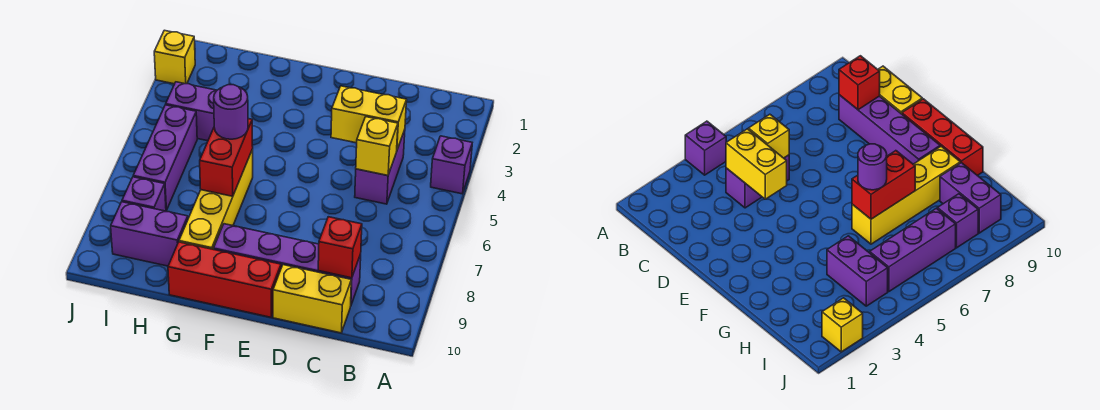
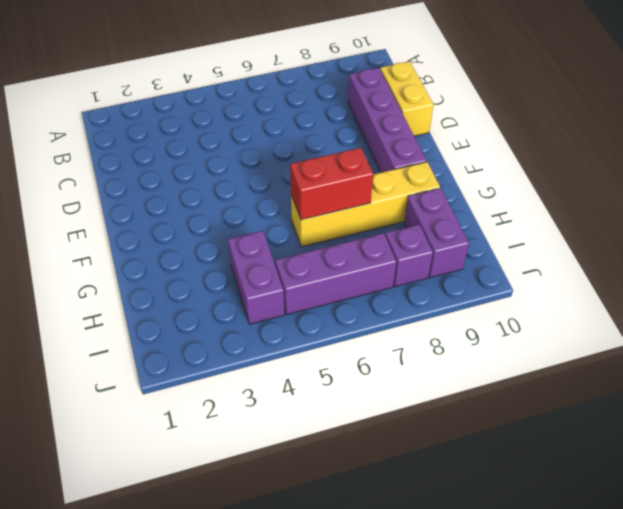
none -> purple brick A4 level 1
none -> purple brick C4:C5 level 1
none -> red brick E10:G10 level 1

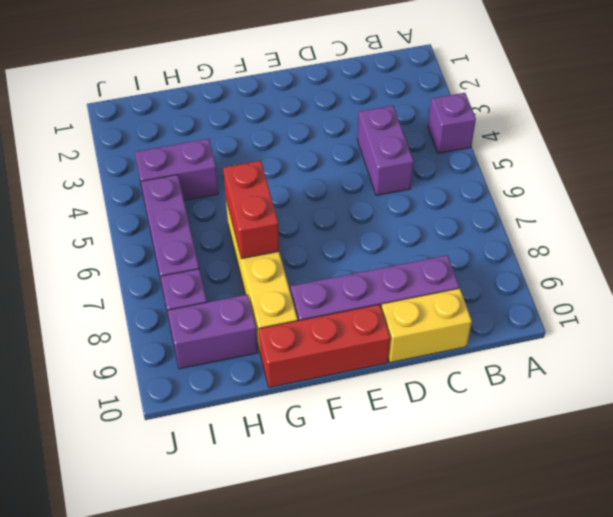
none -> yellow brick J2 level 1
none -> yellow brick C4:D4 level 2
none -> yellow brick C5 level 2

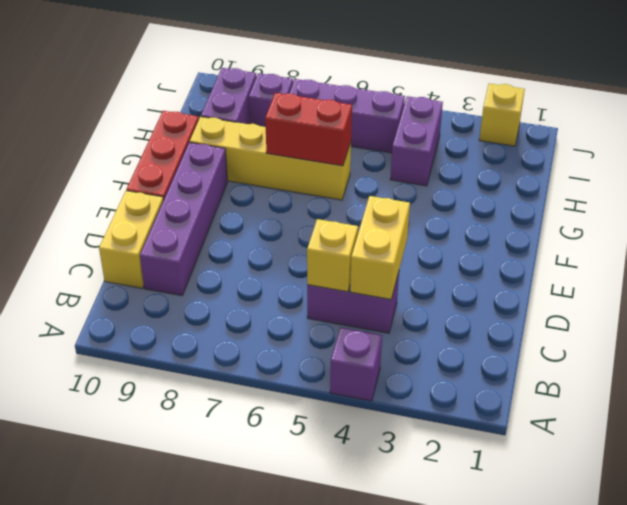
none -> red brick C9 level 2
none -> purple round brick G6 level 3

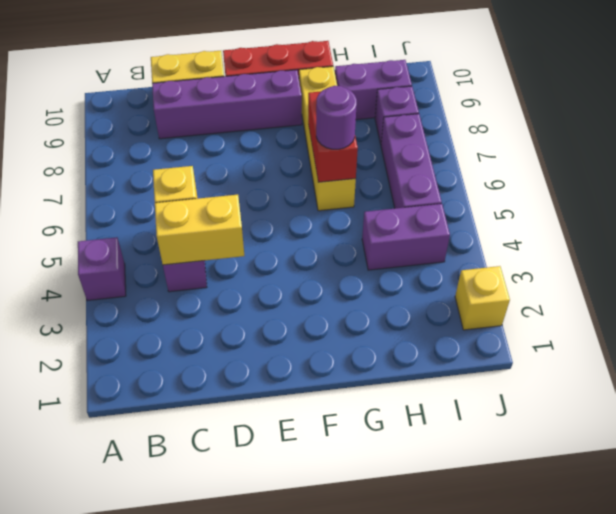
none -> red brick C9 level 2

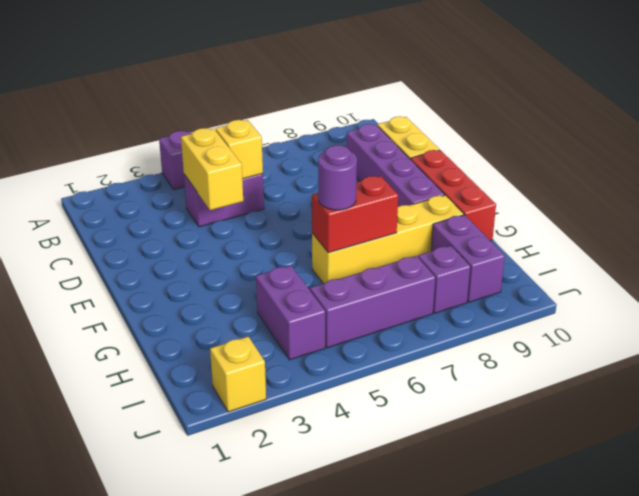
none -> red brick C9 level 2

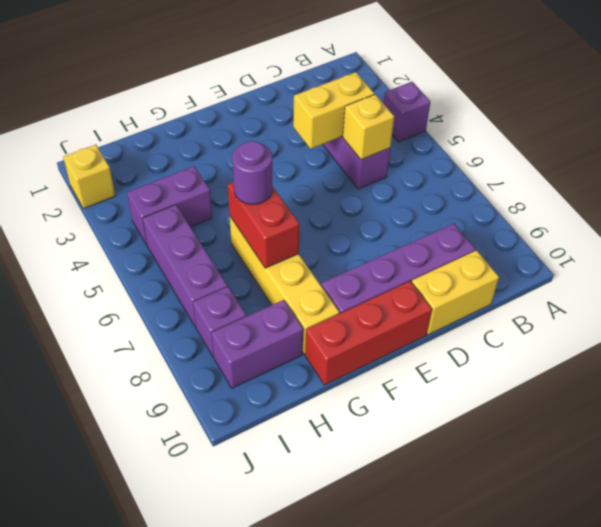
none -> red brick C9 level 2

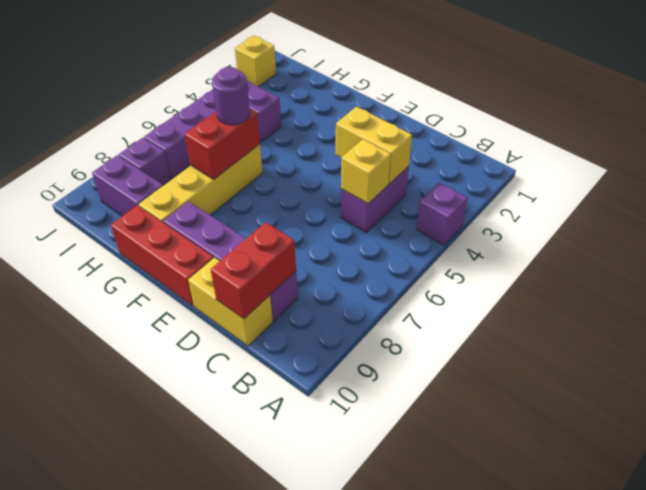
red brick C9:C10 level 2 -> red brick C9 level 2

